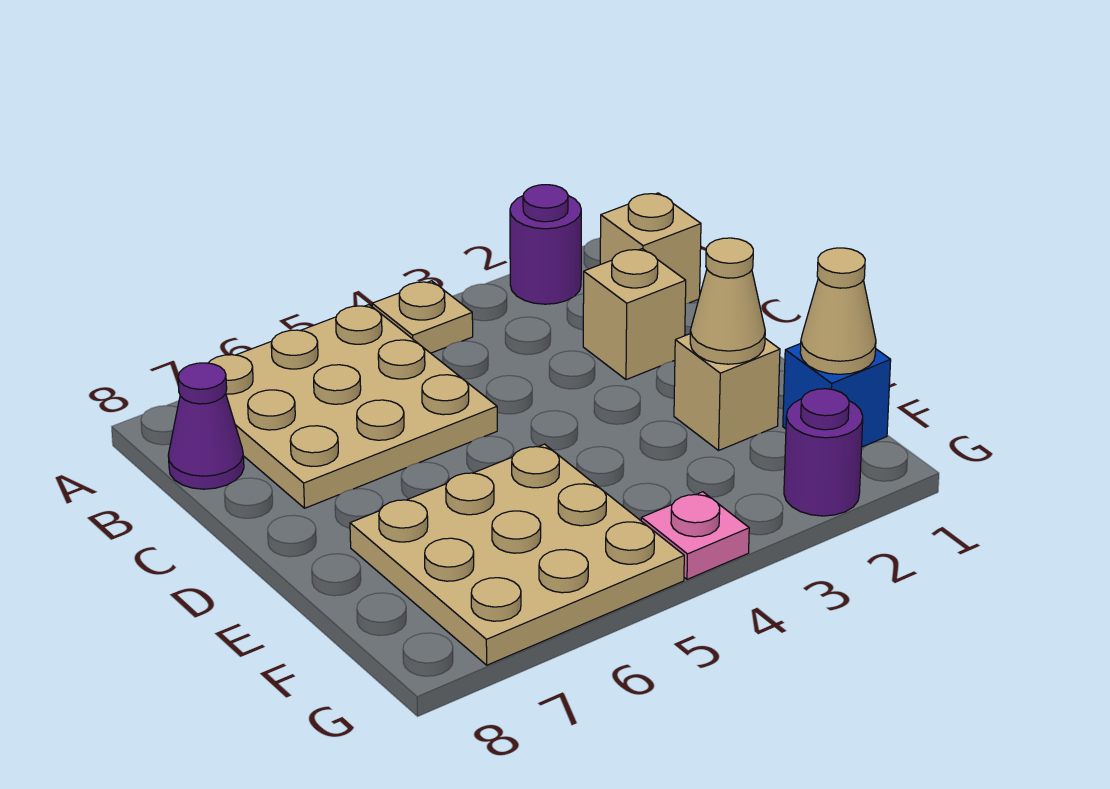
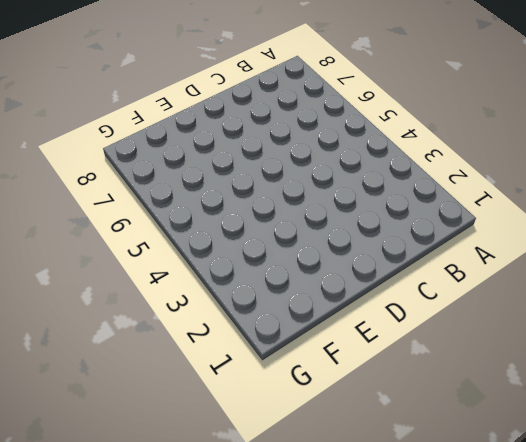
none -> purple round brick A2 level 1
none -> tan plate A4 level 1
none -> tan plate A5:C7 level 1

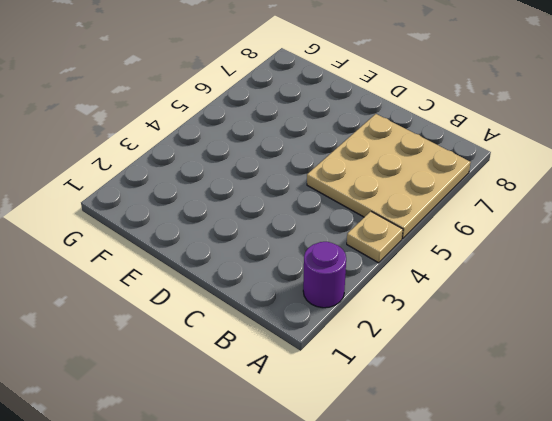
none -> tan brick B1 level 1
none -> purple cone B8 level 1
none -> tan brick C2 level 1

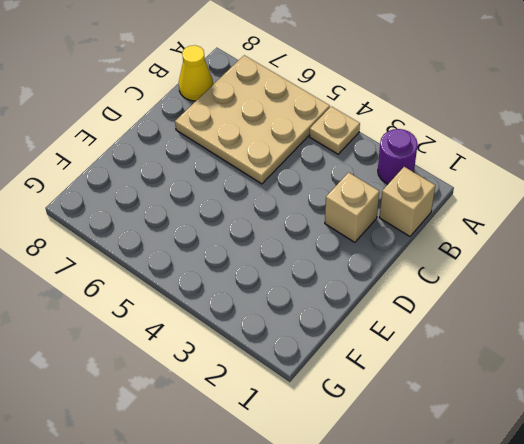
yellow cone B8 level 1 -> purple cone B8 level 1
none -> tan brick E2 level 1
none -> tan plate E5:G7 level 1
none -> blue brick F1 level 1

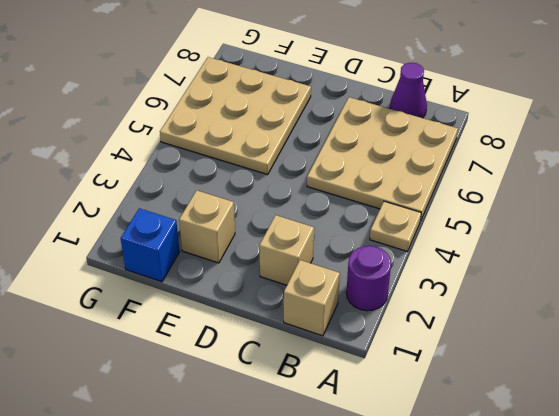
none -> purple round brick G2 level 1
none -> pink plate G4 level 1
none -> tan cone E2 level 2

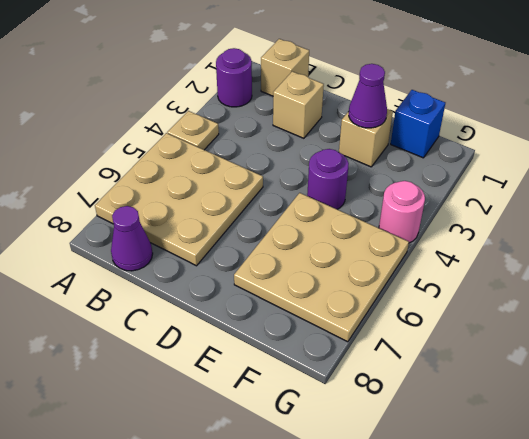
purple cone E2 level 2 -> tan cone E2 level 2
purple round brick E4 level 1 -> purple round brick G2 level 1
pink round brick G4 level 1 -> pink plate G4 level 1
none -> tan cone F1 level 2

